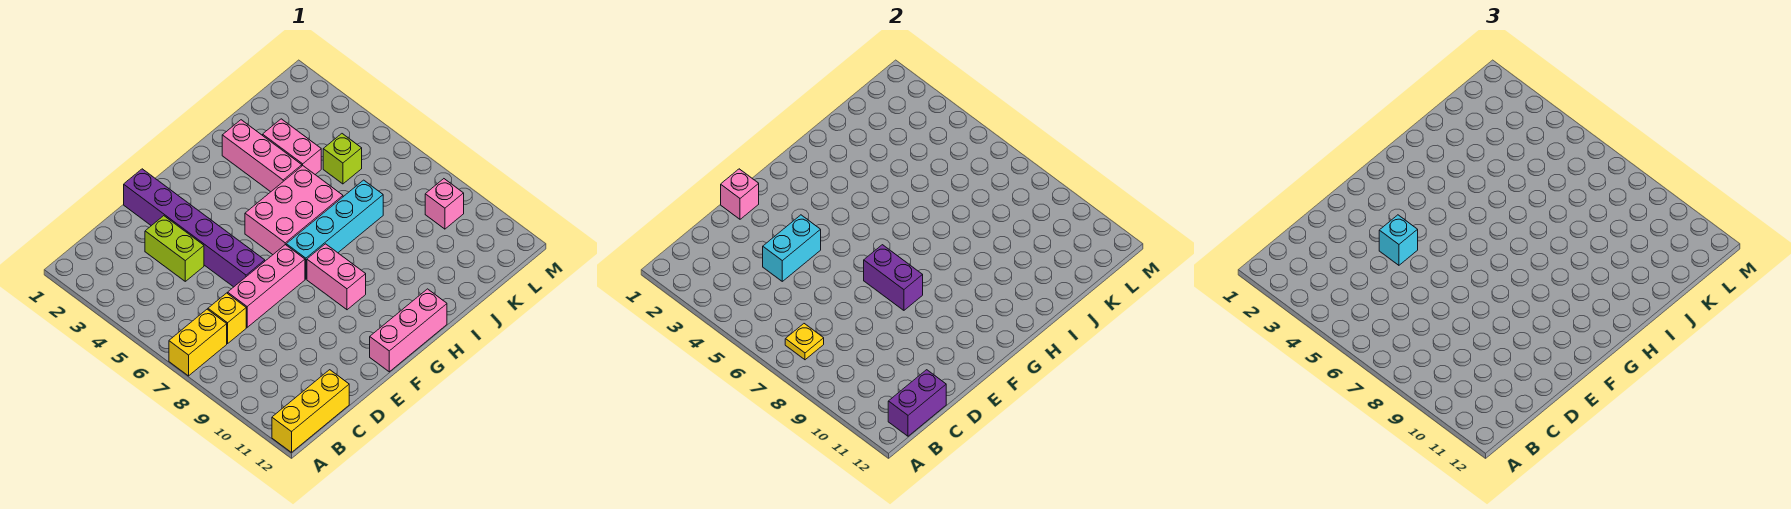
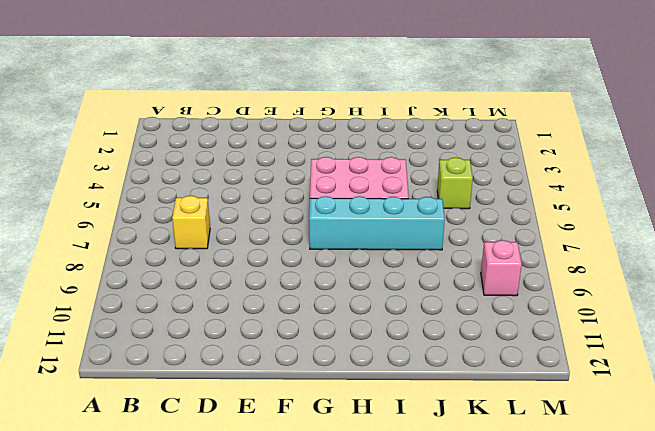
none -> yellow brick A7:B7 level 1
none -> yellow brick A12:C12 level 1
none -> lime brick D3:D4 level 1

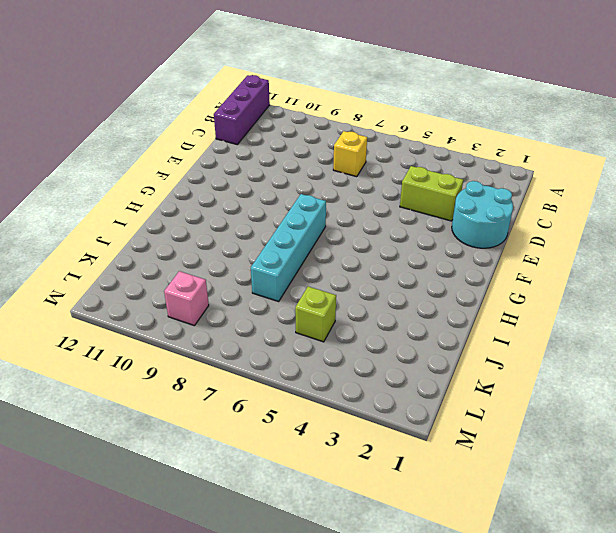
purple brick A12:C12 level 1 -> yellow brick A12:C12 level 1
cyan round brick D1:E2 level 1 -> purple brick E1:E6 level 1
none -> yellow brick A7:B7 level 1
none -> pink brick D7:F7 level 1
none -> pink brick F12:H12 level 1

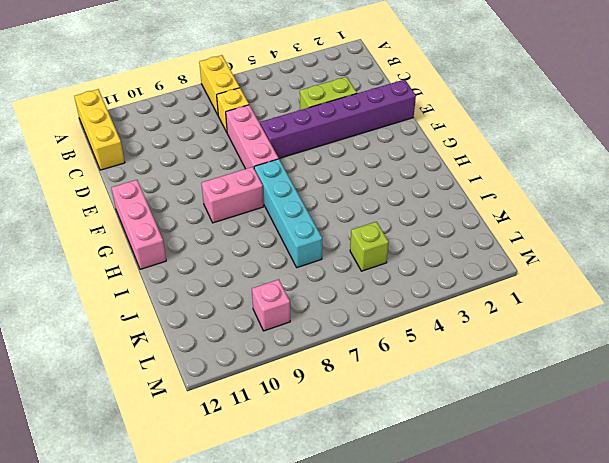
none -> pink brick G5:I6 level 1
none -> pink brick I2:I4 level 1
none -> pink brick J3:J4 level 1

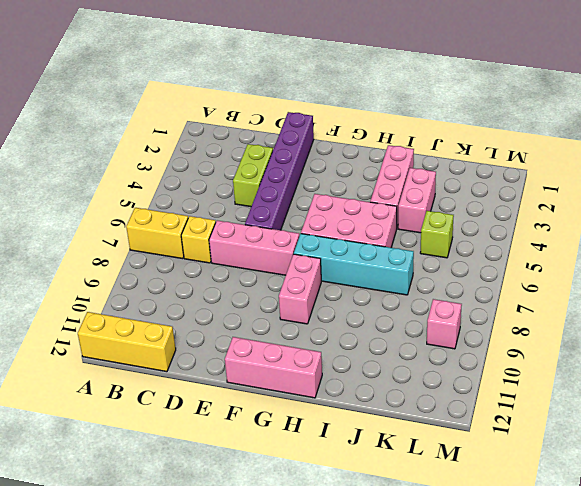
none -> yellow plate B7 level 2
none -> purple brick B12:C12 level 2
none -> cyan brick D4:E4 level 2

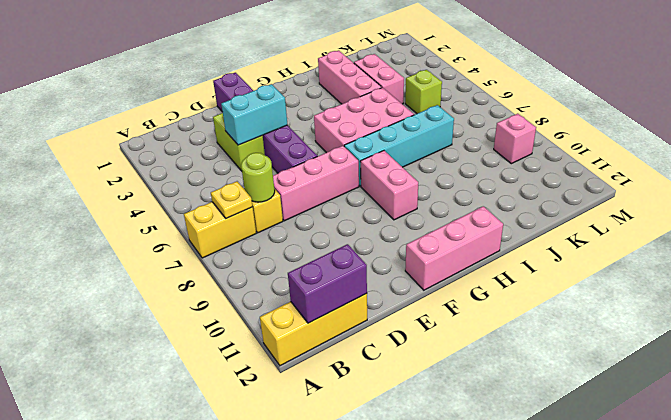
lime round brick C7 level 2 -> none
none -> pink brick E1 level 2
none -> purple brick F7:F8 level 2
none -> cyan brick E4 level 3

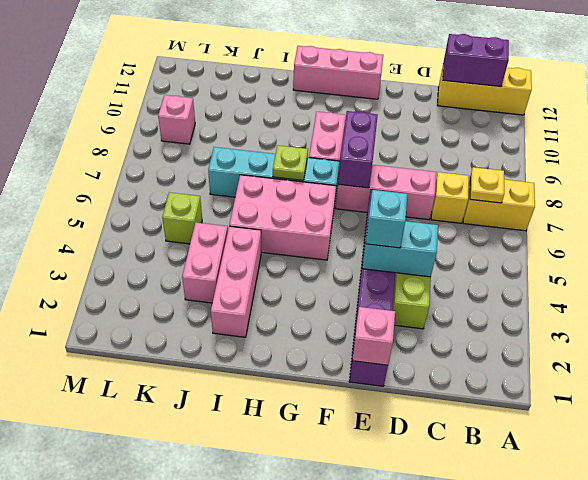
lime plate H7 level 2 -> none

